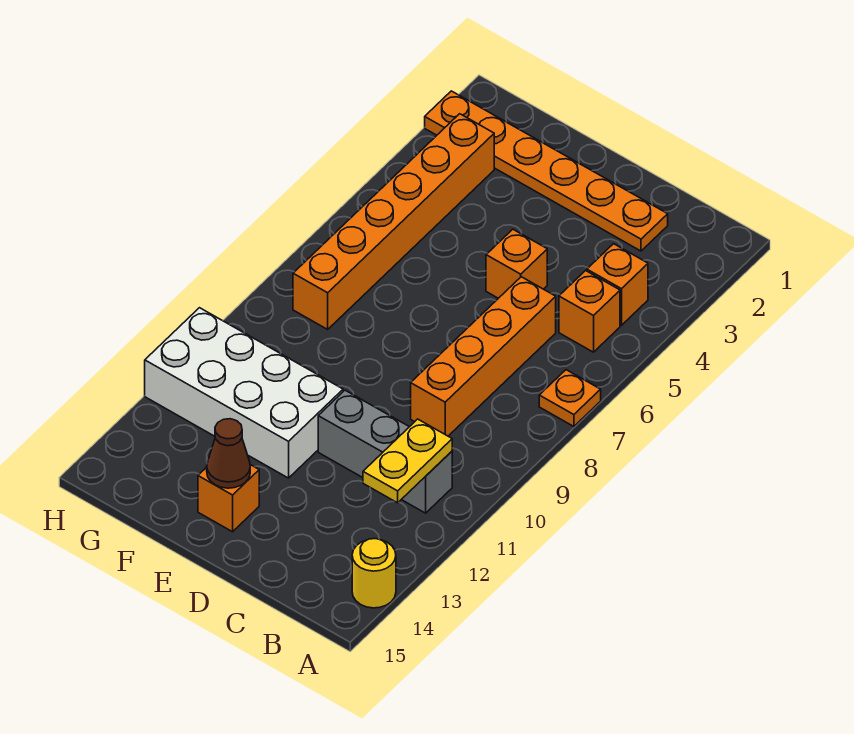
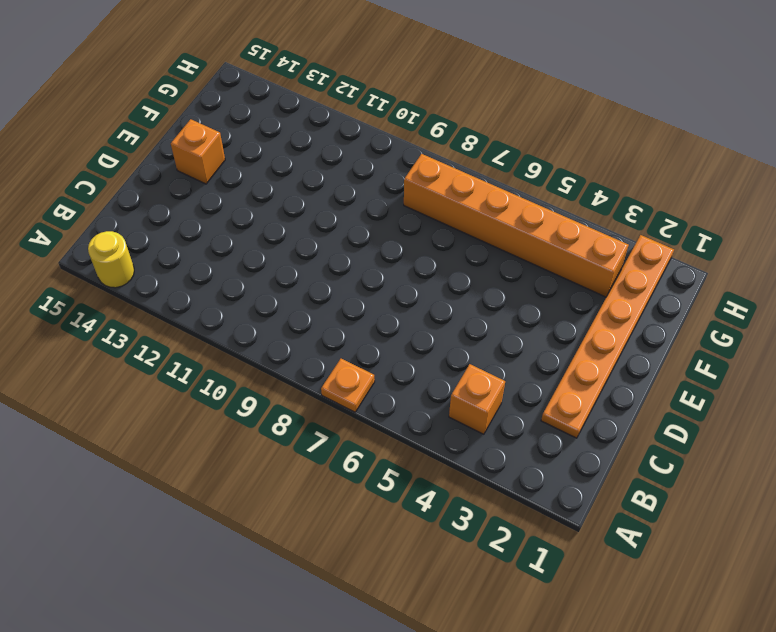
none -> orange brick B5 level 1
none -> grey brick B11:D11 level 1
none -> orange brick C6:C9 level 1

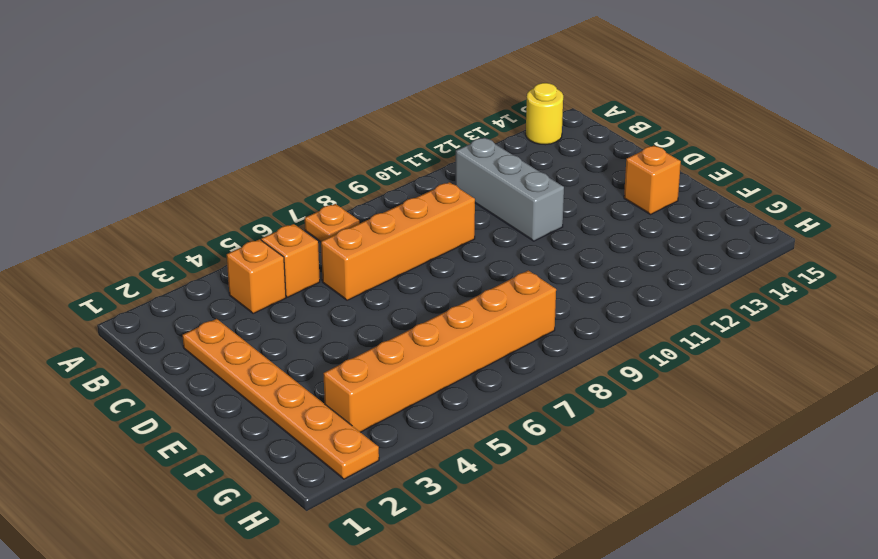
none -> orange brick D5 level 1
none -> white brick E11:H12 level 1
none -> yellow plate B11:B12 level 2

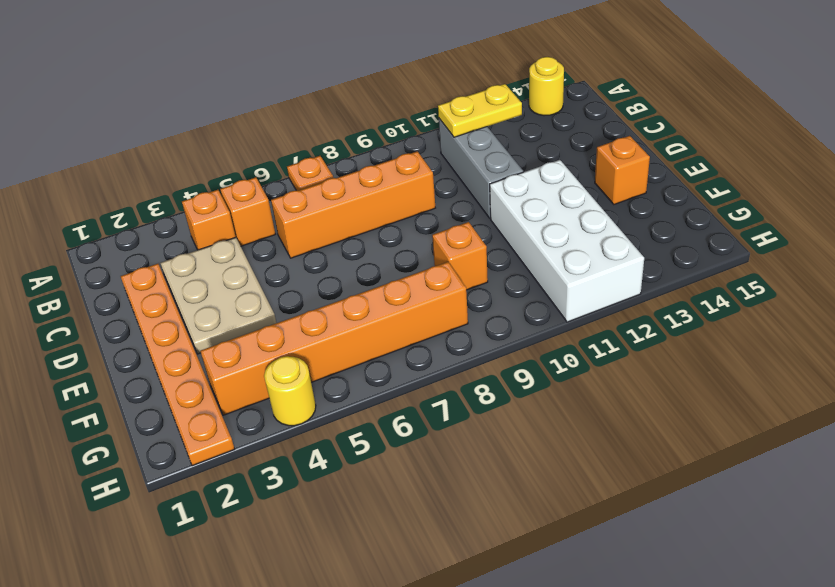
tan plate C3:E4 level 1 -> none
orange brick F9 level 1 -> orange brick D5 level 1
yellow round brick H4 level 1 -> none
none -> brown cone E14 level 2

